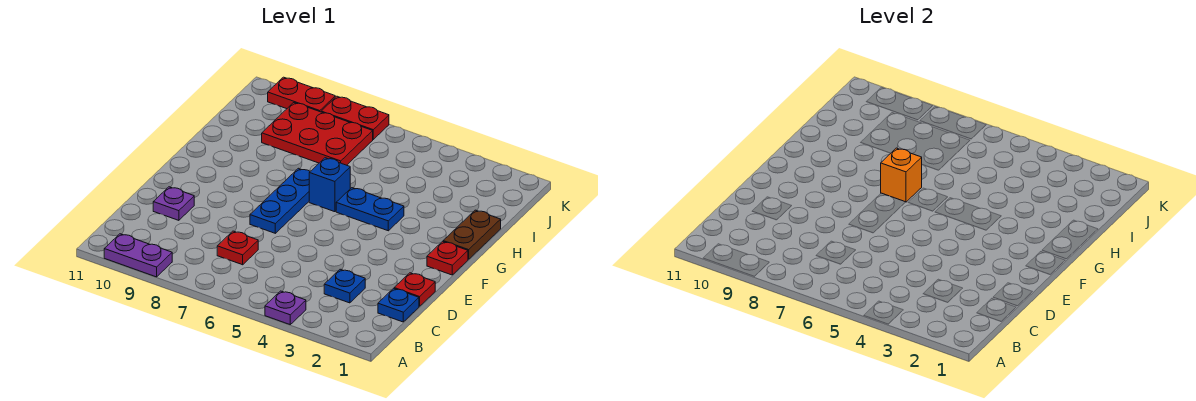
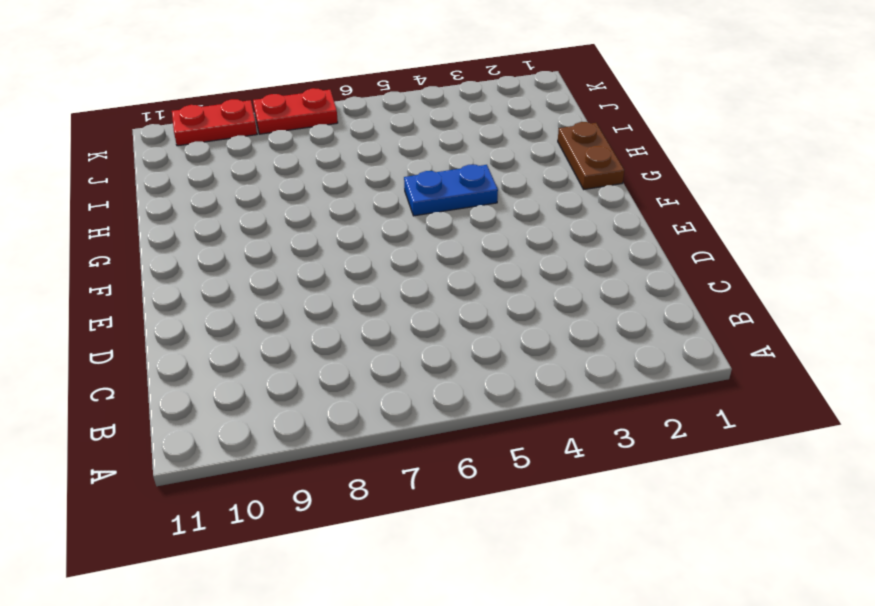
none -> purple plate A4 level 1
none -> purple plate A9:A10 level 1
none -> blue plate C1 level 1

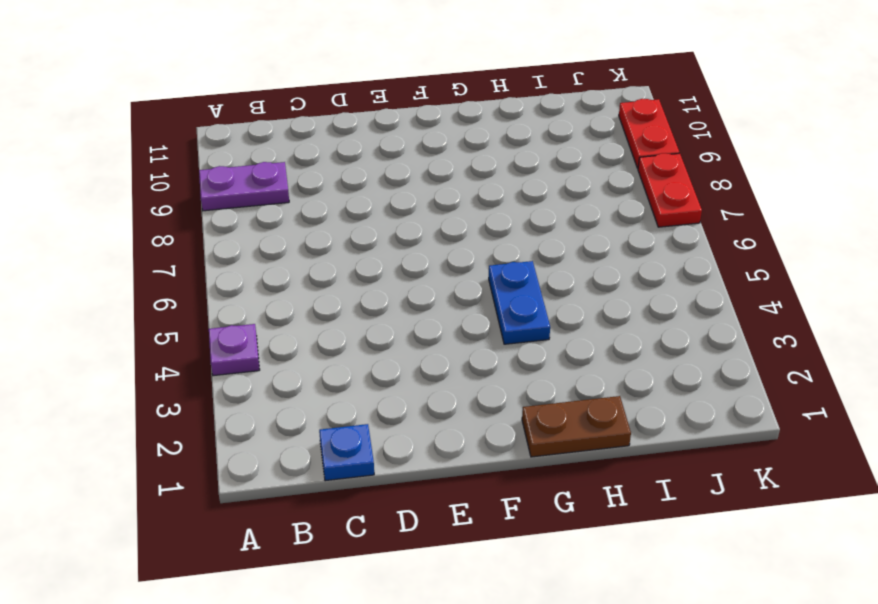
purple plate A9:B9 level 1 -> purple plate A9:A10 level 1
none -> blue plate C3 level 1
none -> red plate C7 level 1
none -> red plate D1 level 1

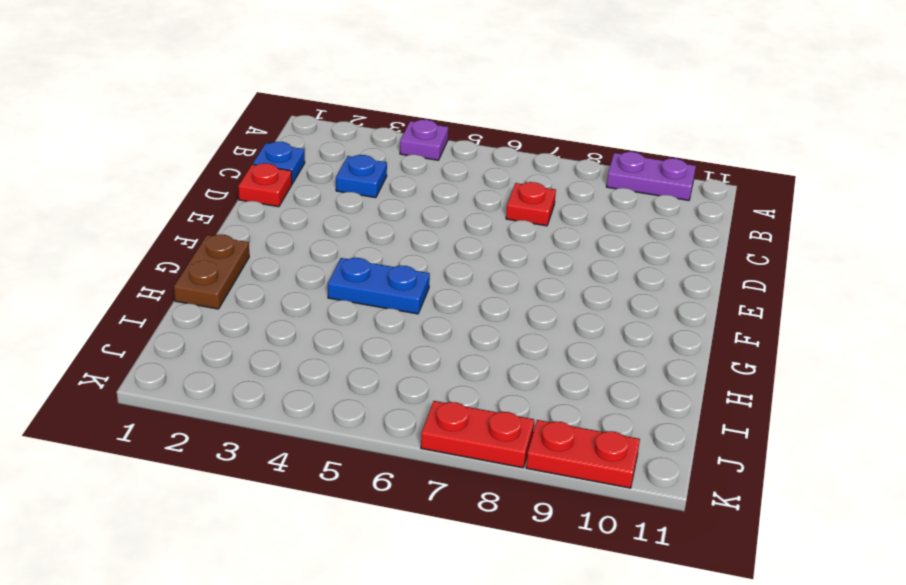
none -> purple plate D10 level 1
none -> blue plate E7:G7 level 1
none -> red plate F1 level 1

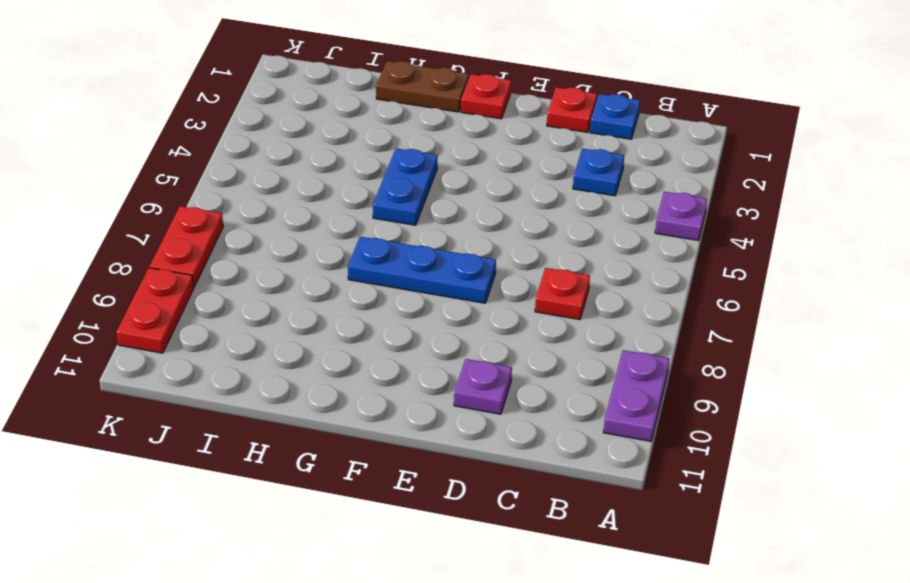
none -> blue brick G6 level 1
none -> red plate I7:J9 level 1
none -> orange brick G7 level 2

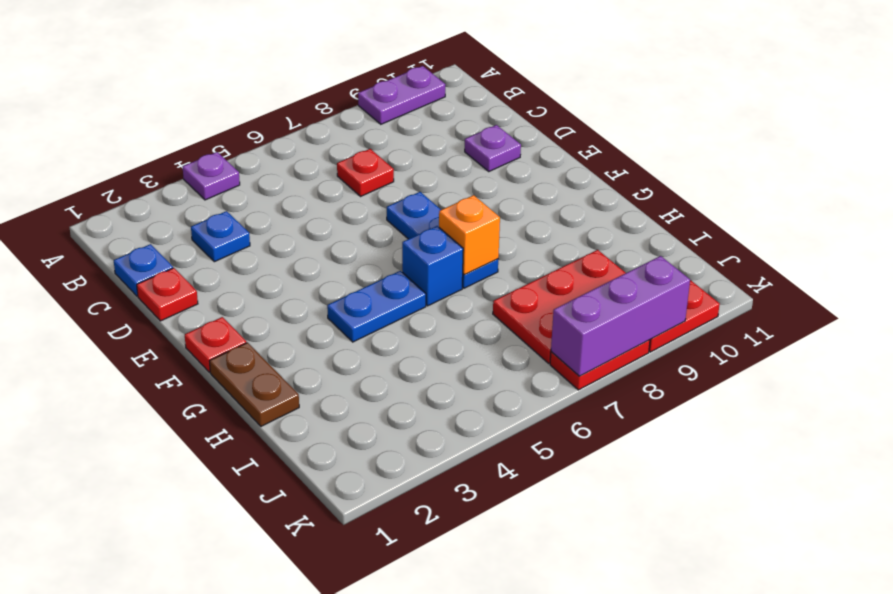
purple brick K7:K9 level 2 -> none

